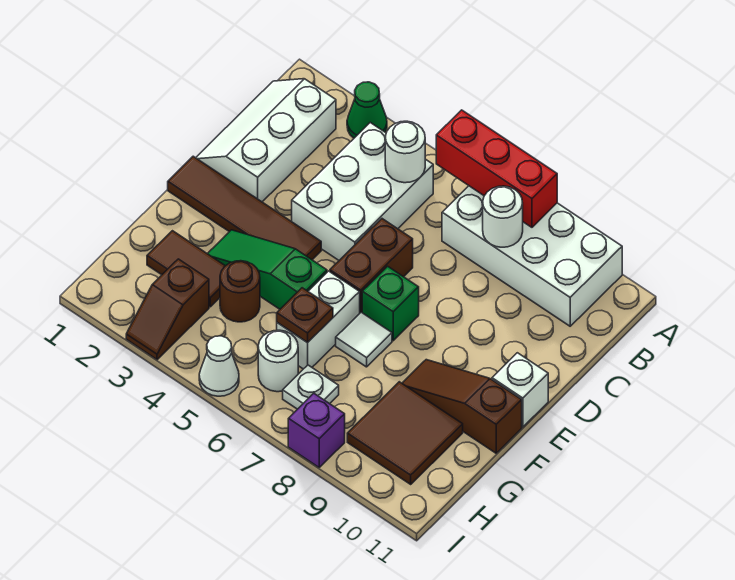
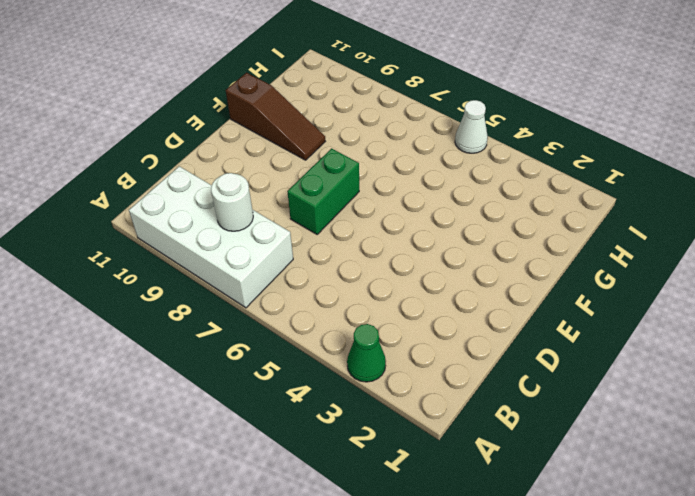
green brick D7:E7 level 1 -> green brick E7 level 1
none -> white slope B1:D2 level 1 top 2
none -> white brick B4:D5 level 1
none -> brown brick D6:E6 level 1

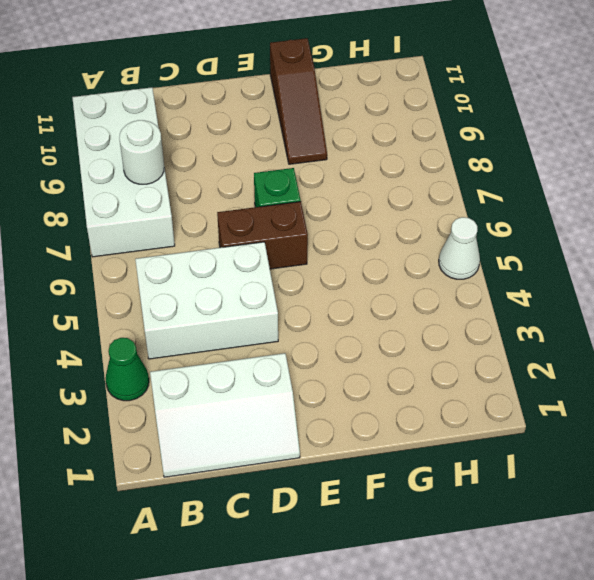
none -> brown tile E1:E4 level 1
none -> white brick E11 level 1
none -> green slope F3:F5 level 1 top 5

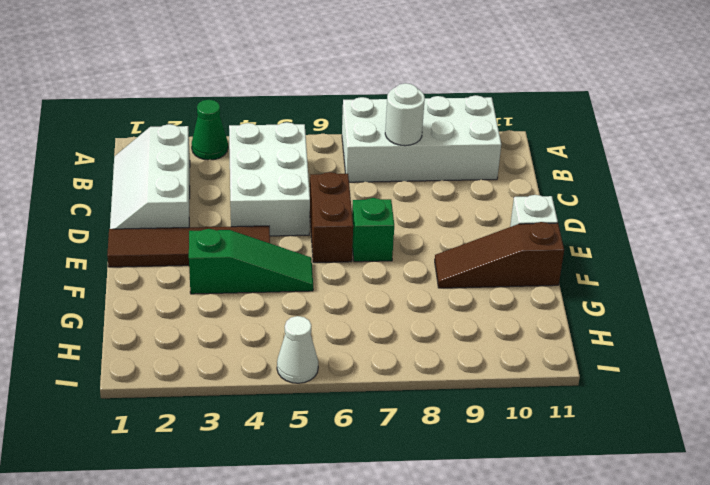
green slope F3:F5 level 1 top 3 -> green slope F3:F5 level 1 top 5
none -> white brick F6:G6 level 1
none -> white tile F7 level 1
none -> brown tile G2:G3 level 1

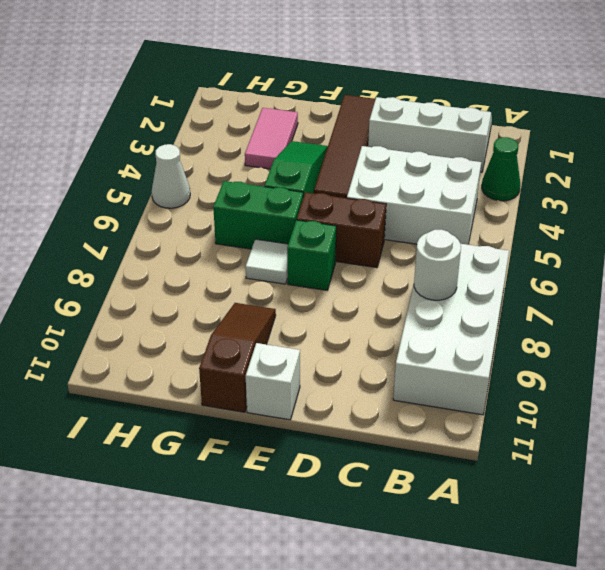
green brick F6:G6 level 1 -> white brick F6:G6 level 1
pink tile G2:G3 level 1 -> brown tile G2:G3 level 1
none -> brown round brick G4 level 1
none -> brown tile G9:H10 level 1
none -> brown slope H3:I3 level 1 top H

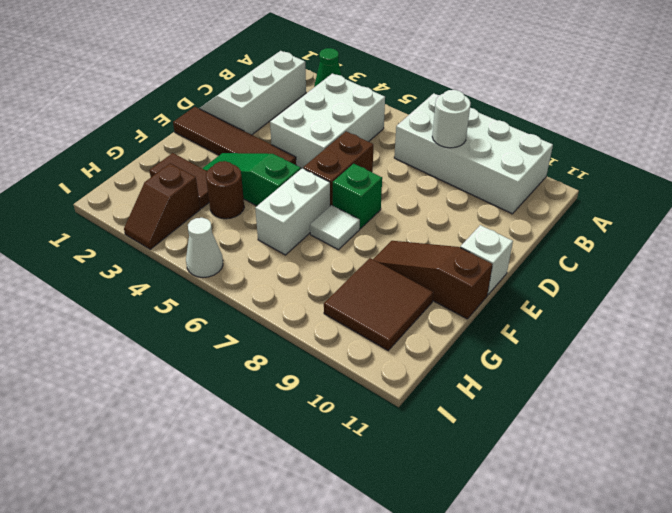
none -> white round brick H6 level 1
none -> white plate H7 level 1
none -> purple brick I8 level 1

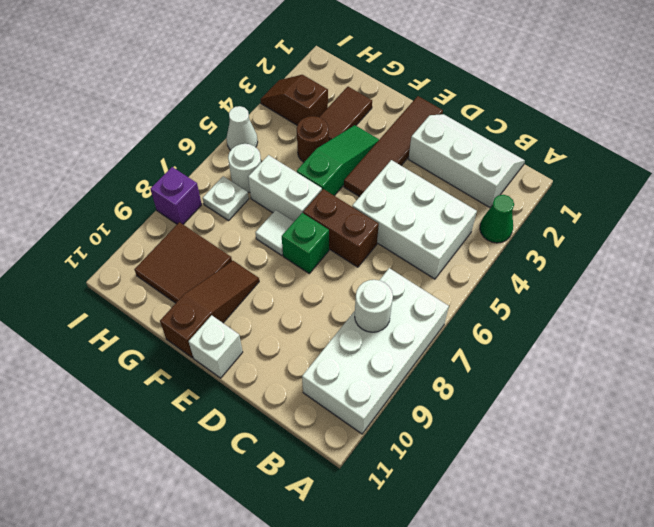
none -> red brick A6:A8 level 2
none -> white round brick B5 level 2
none -> brown plate G6 level 2

